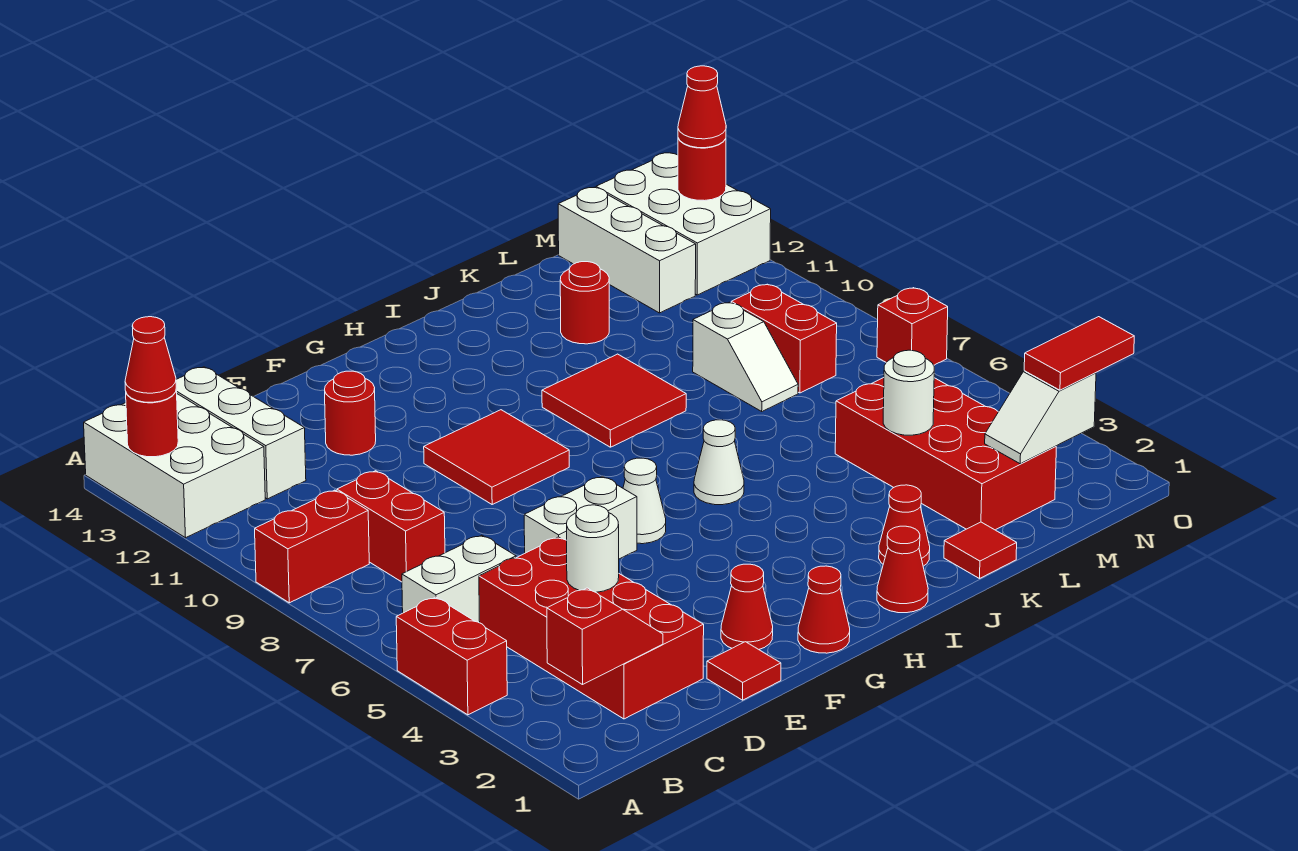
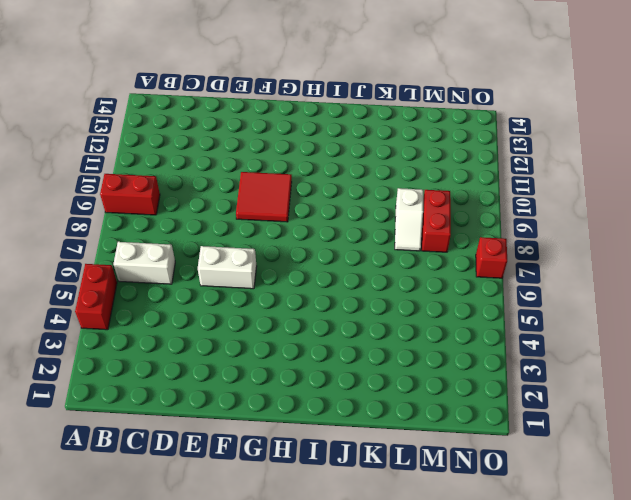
none -> white brick A12:B14 level 1
none -> red brick C2:D5 level 1
none -> red brick C8:C9 level 1
none -> white brick C12:C14 level 1

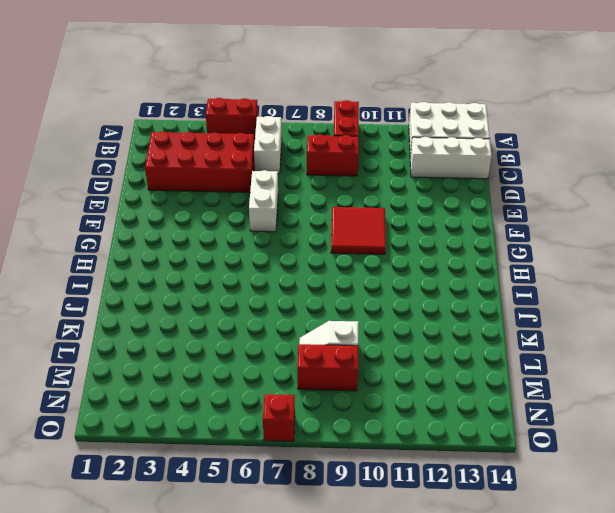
none -> red tile E1 level 1
none -> red round brick E12 level 1
none -> red cone F2 level 1
none -> red cone G1 level 1

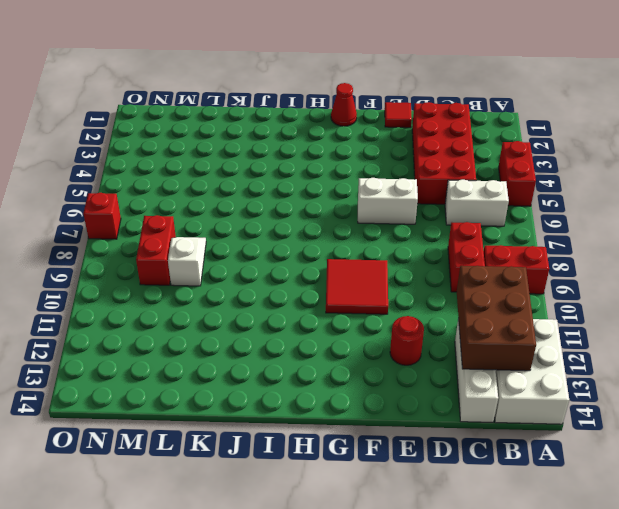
brown brick B11:C13 level 2 -> none
none -> red cone F2 level 1
none -> white cone G6 level 1
none -> red cone I1 level 1
none -> white cone I6 level 1

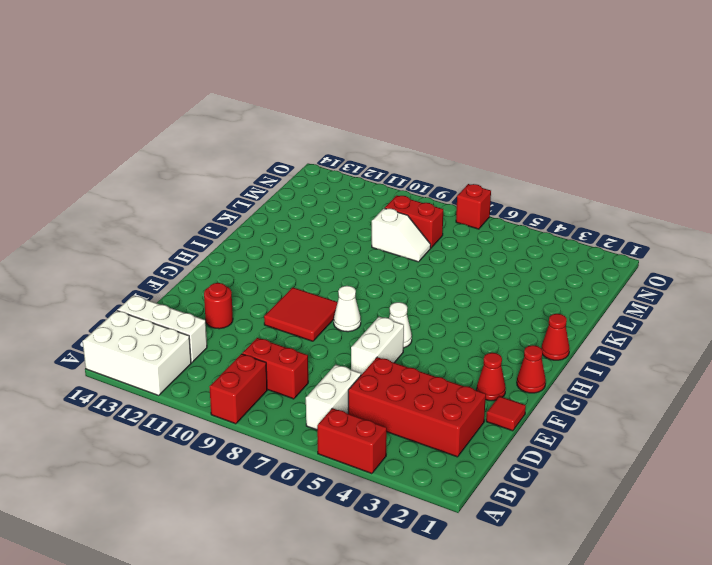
white cone G8 level 1 -> white cone I6 level 1
none -> red tile I9:J10 level 1
none -> red cone J2 level 1
none -> red tile K1 level 1
none -> red round brick K12 level 1

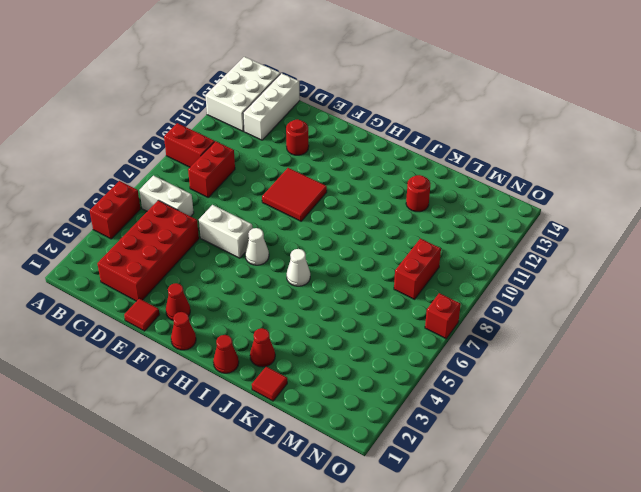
none -> red tile I9:J10 level 1
none -> red brick L2:M5 level 1
none -> white slope L8:L9 level 1 top 9
none -> white brick M12:M14 level 1

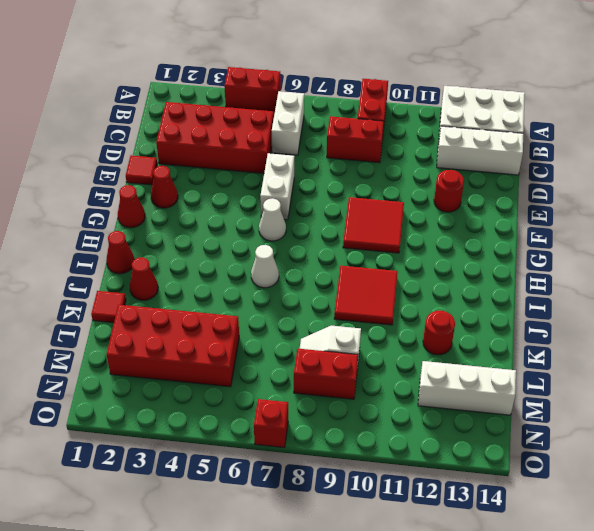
none -> white brick N12:O14 level 1
none -> red round brick A13 level 2
none -> red slope B2:C2 level 2 top B
none -> white round brick D4 level 2

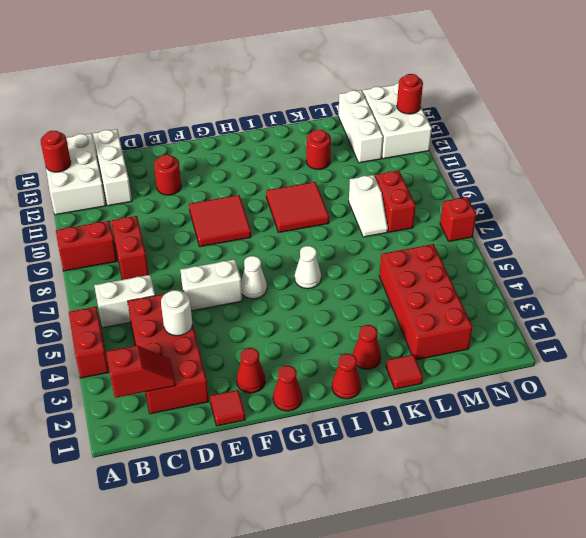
none -> white round brick L4 level 2
none -> white slope M2:N2 level 2 top N
none -> red cone A13 level 3
none -> red tile N2:O2 level 3

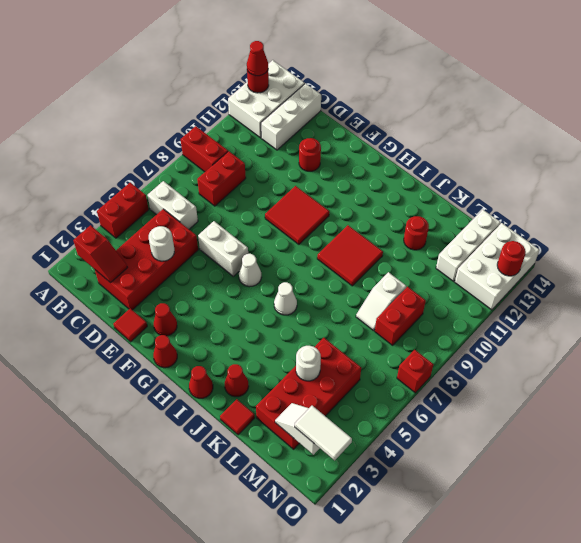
white tile N2:O2 level 3 -> red tile N2:O2 level 3
none -> red cone O13 level 3

